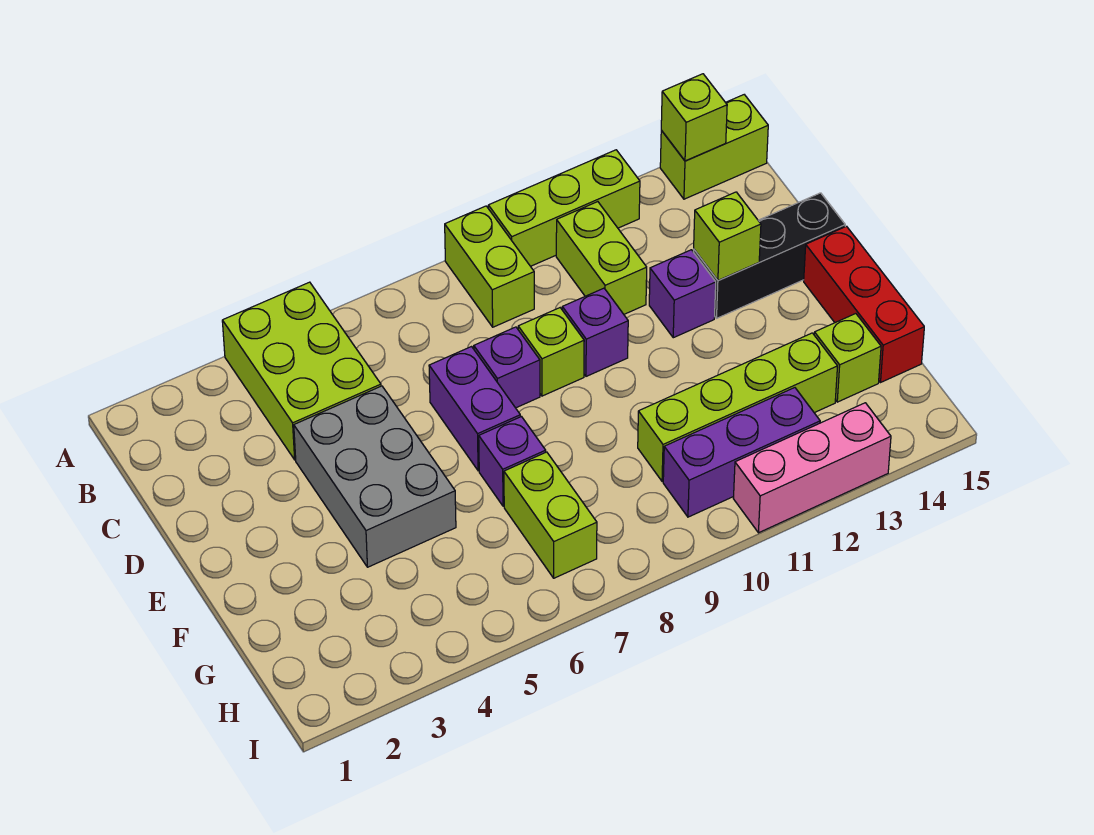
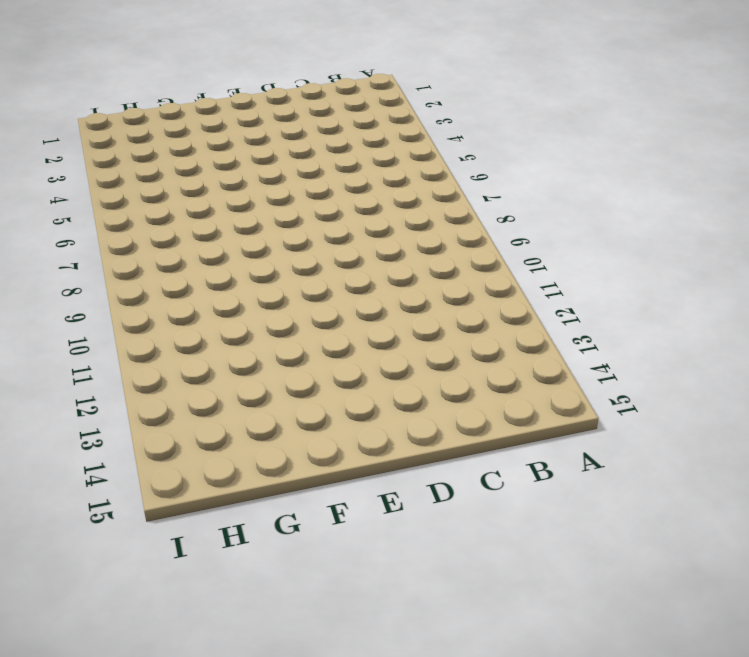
none -> lime brick A4:C5 level 1
none -> lime brick A9:B9 level 1
none -> lime brick A10:A12 level 1

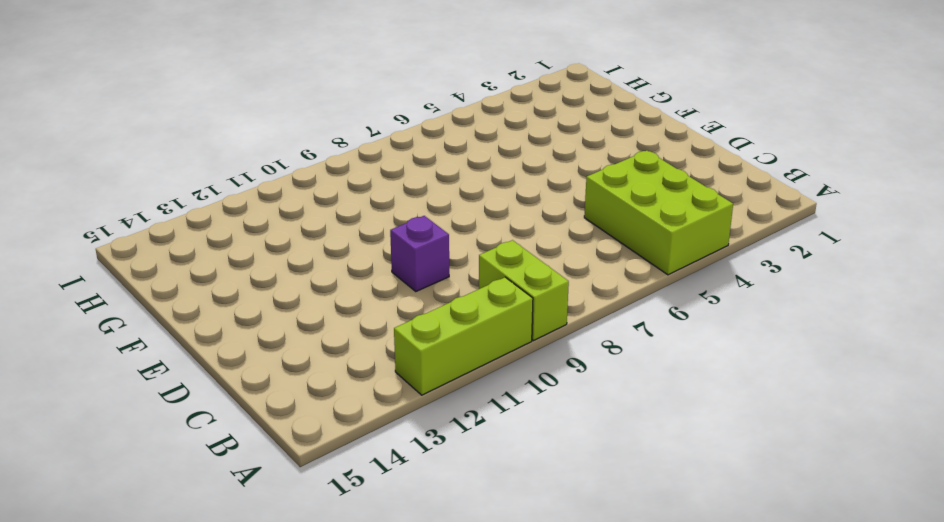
none -> lime brick A14:A15 level 1
none -> lime brick B11:C11 level 1
none -> grey brick D4:F5 level 1

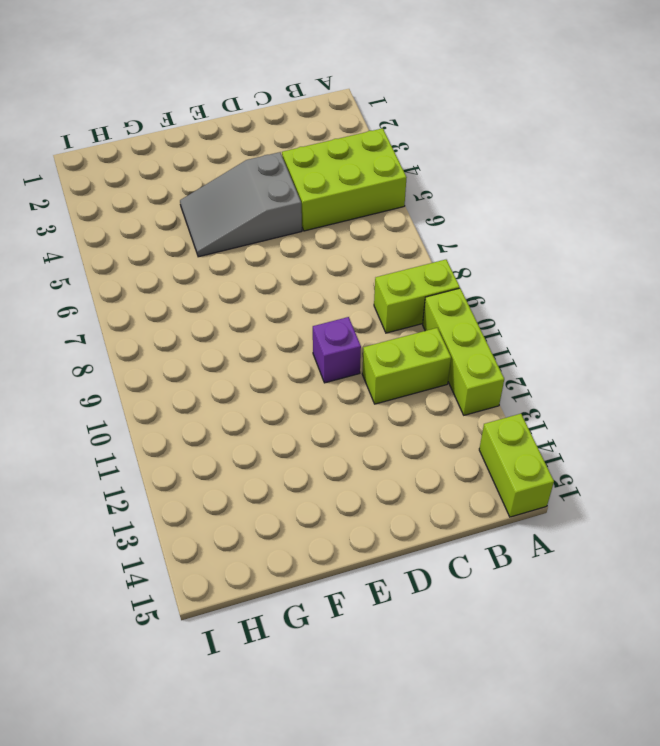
grey slope D4:F5 level 1 top D -> grey brick D4:F5 level 1
none -> purple brick D7:E7 level 1
none -> purple brick D8 level 1
none -> lime brick D9 level 1

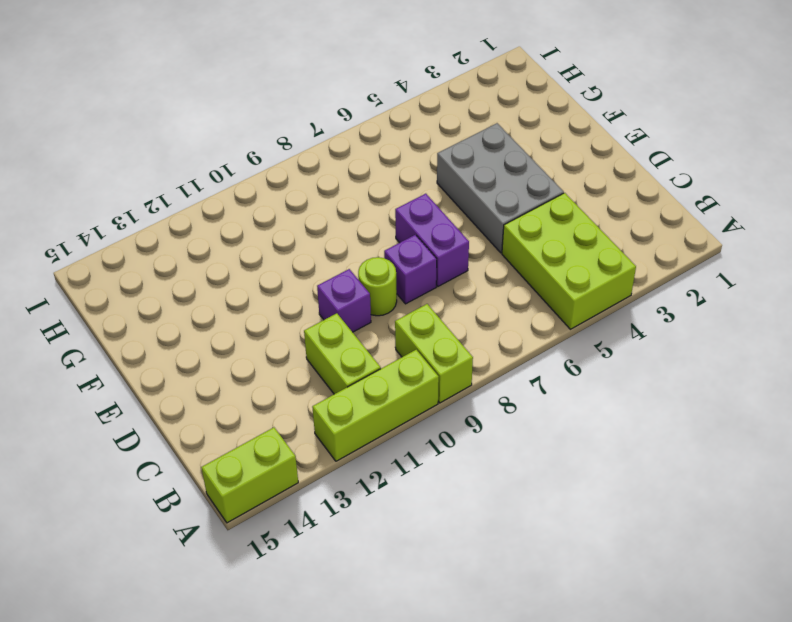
lime round brick D9 level 1 -> lime brick D9 level 1
none -> purple brick D12 level 1
none -> black brick D13:D15 level 1
none -> red brick E15:G15 level 1

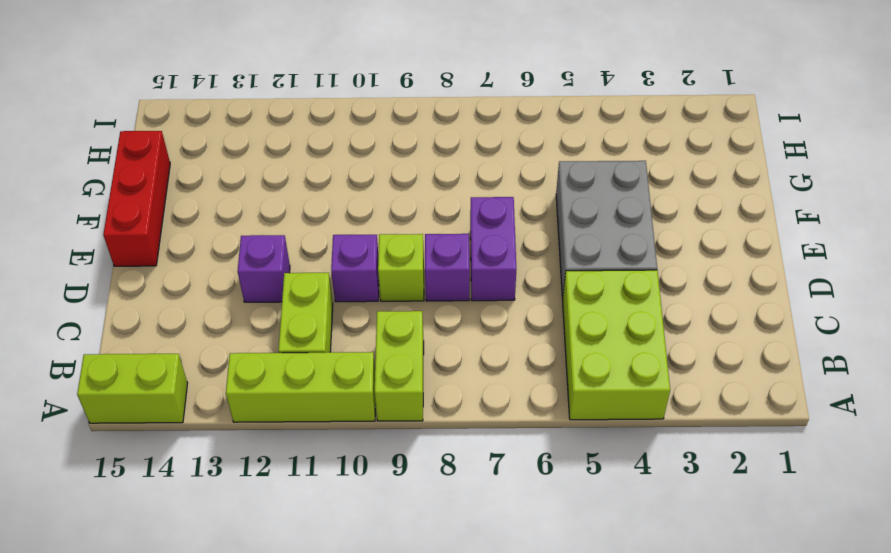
none -> black brick D13:D15 level 1
none -> purple brick F7 level 1
none -> lime brick G7:H7 level 1

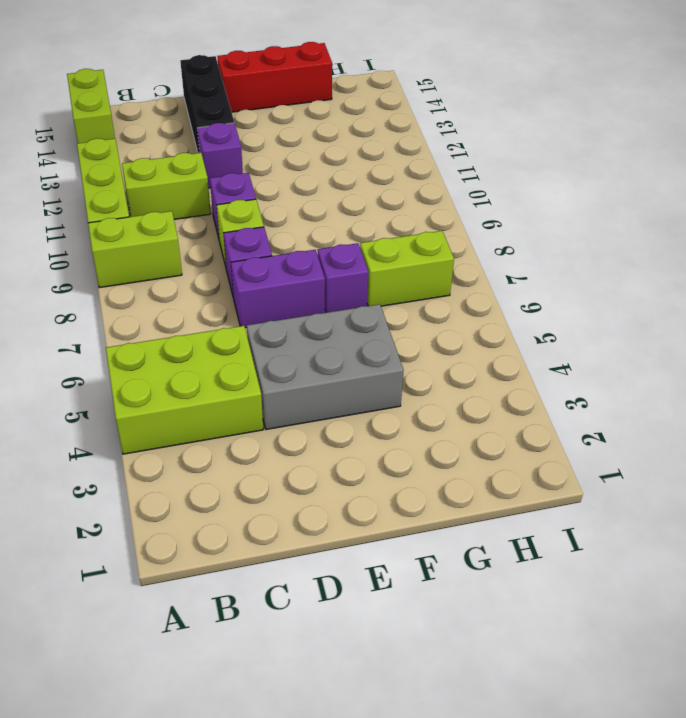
none -> lime brick G10:G13 level 1
none -> lime brick G14 level 1
none -> purple brick H10:H12 level 1

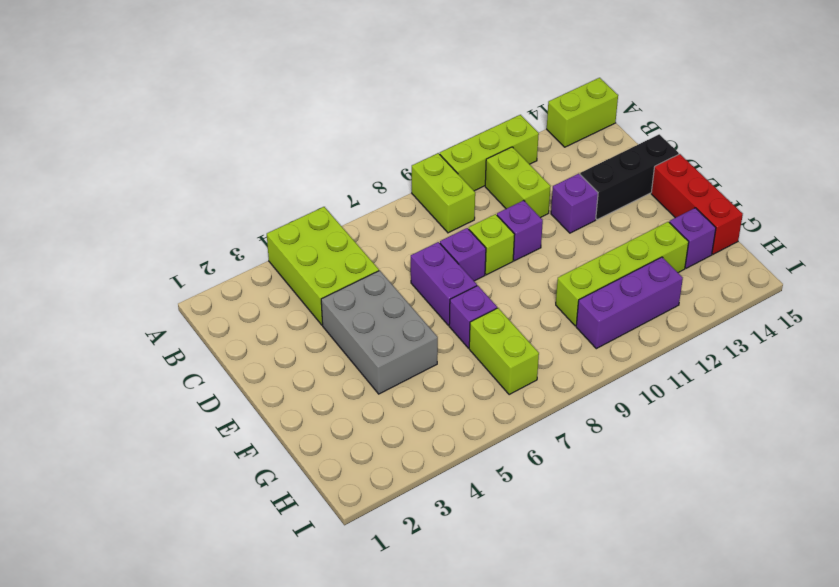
purple brick G14 level 1 -> lime brick G14 level 1
none -> pink brick I11:I13 level 1
none -> lime brick A14 level 2
none -> lime brick D13 level 2

